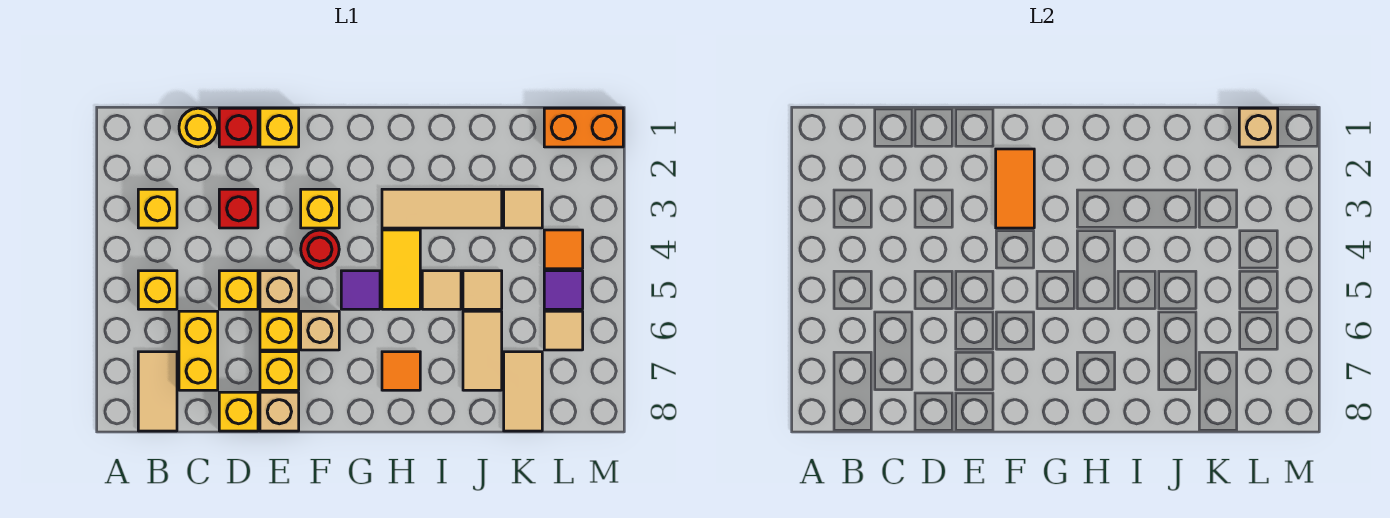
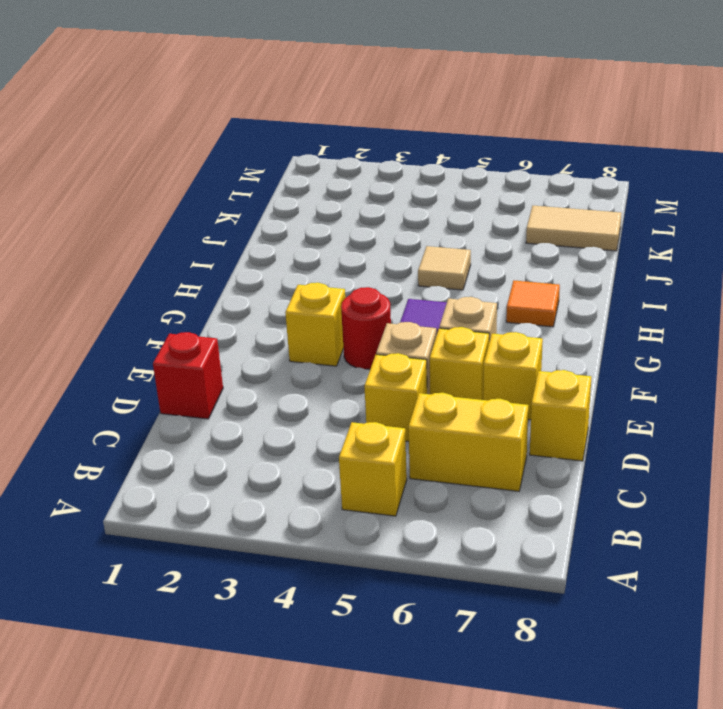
none -> yellow brick B3 level 1
none -> tan tile B7:B8 level 1
none -> yellow round brick C1 level 1
none -> red brick D3 level 1

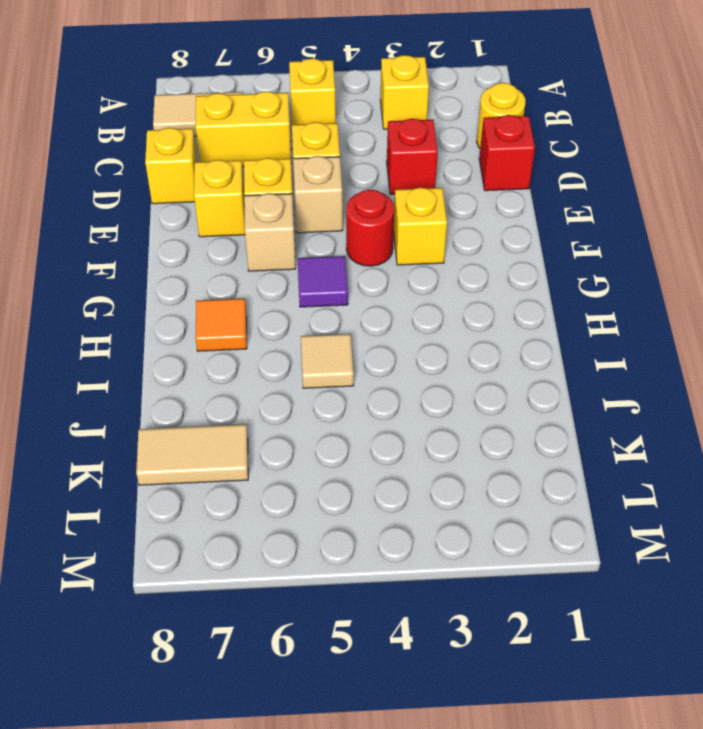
none -> yellow brick E1 level 1
none -> tan brick E8 level 1
none -> tan tile H3:J3 level 1
none -> yellow tile H4:H5 level 1

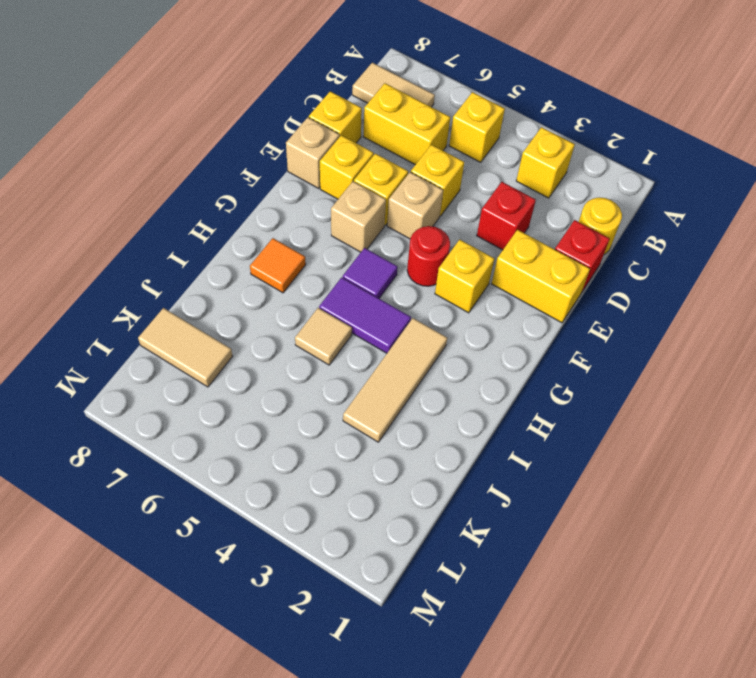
yellow brick E1:E2 level 1 -> yellow brick E1 level 1
purple tile H4:H5 level 1 -> yellow tile H4:H5 level 1
none -> tan tile J5 level 1
none -> tan tile J6:J7 level 1
none -> tan tile K3 level 1
none -> orange brick L1:M1 level 1

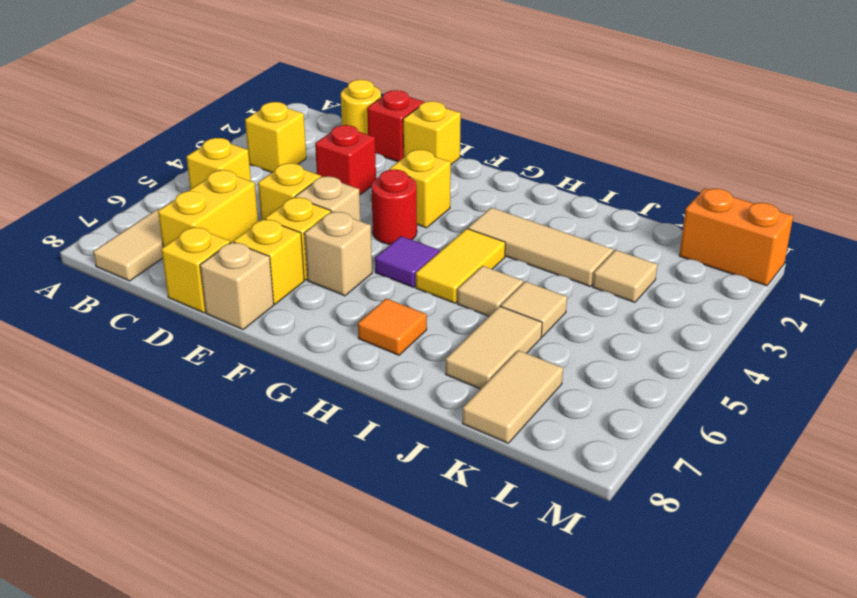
none -> orange tile L4 level 1
none -> purple tile L5 level 1
none -> tan tile L6 level 1
none -> orange tile F2:F3 level 2

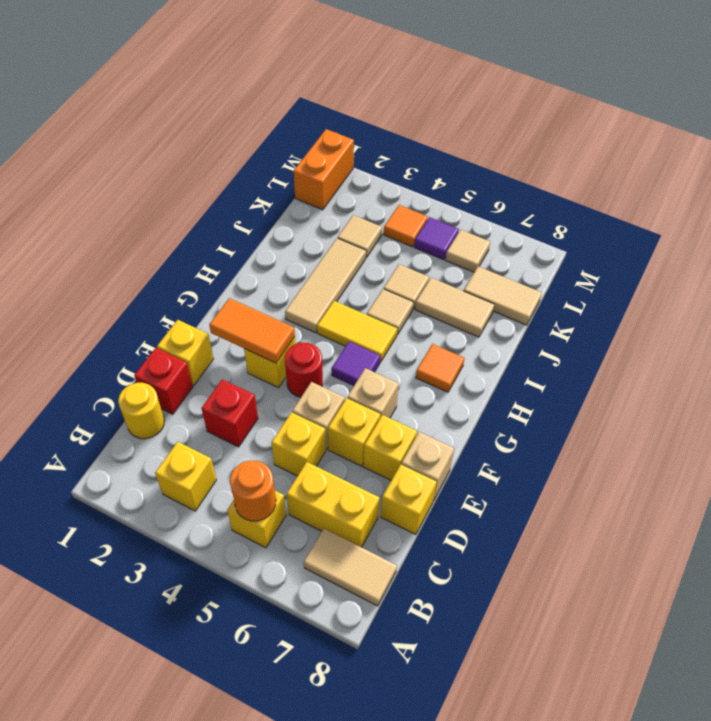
orange round brick B5 level 2 -> none
none -> tan brick L1 level 2

